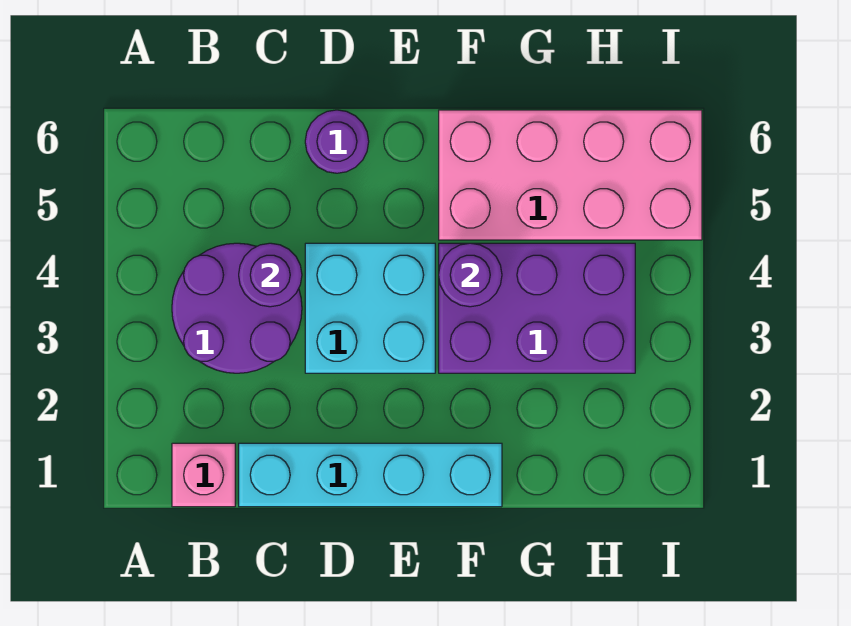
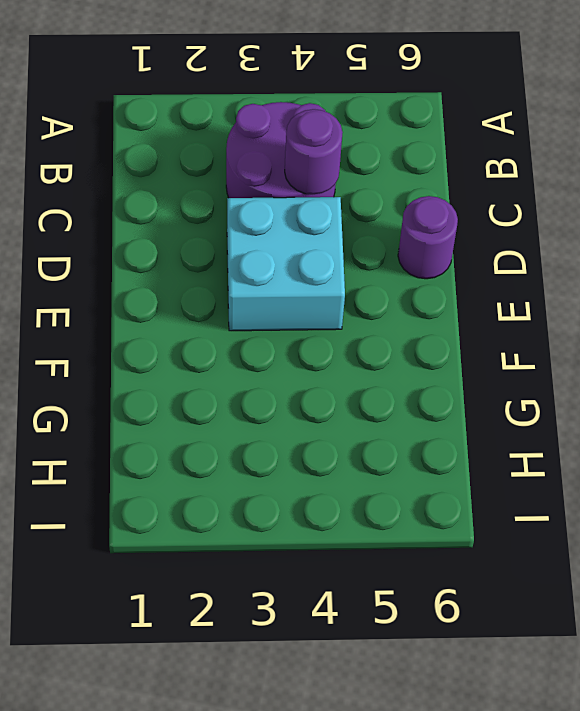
none -> pink brick B1 level 1
none -> cyan brick C1:F1 level 1

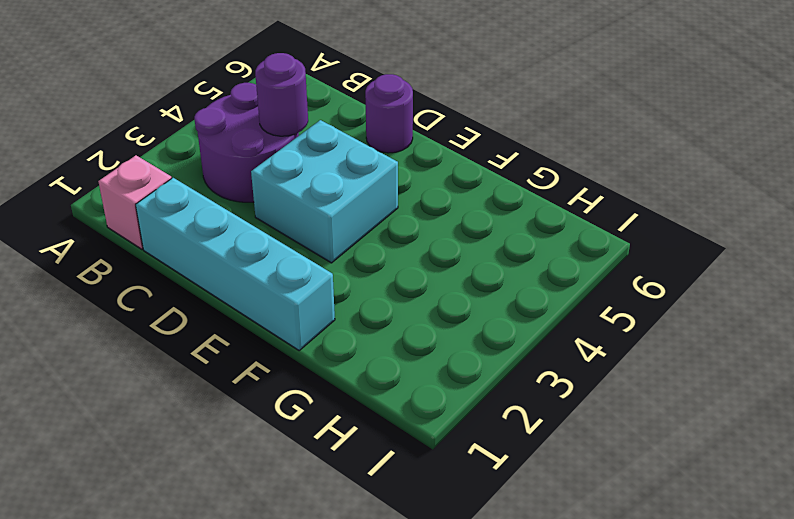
none -> purple brick F3:H4 level 1
none -> pink brick F5:I6 level 1

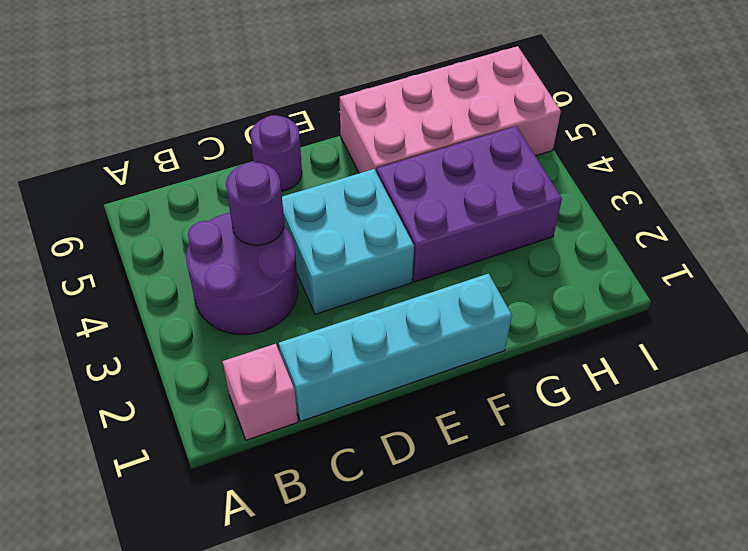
none -> purple round brick F4 level 2

